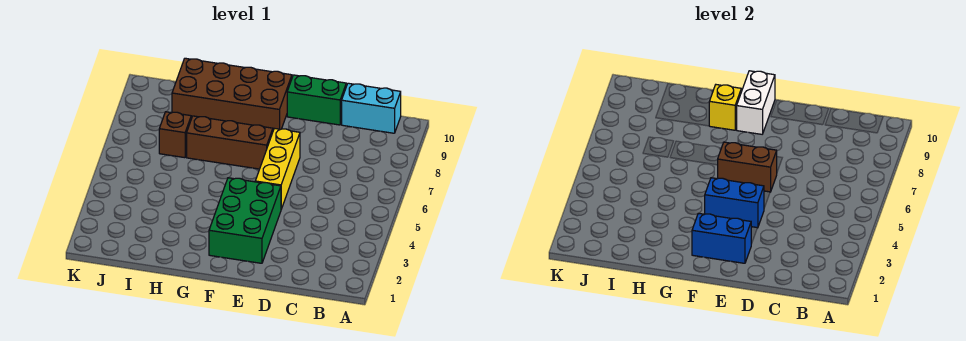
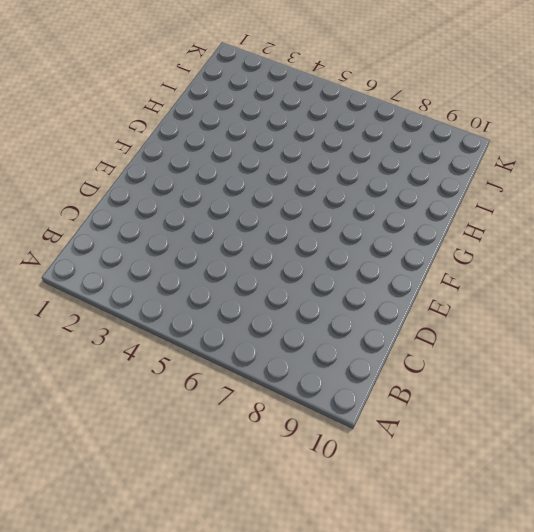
none -> cyan brick B10:C10 level 1
none -> green brick D10:E10 level 1
none -> green brick E2:F4 level 1

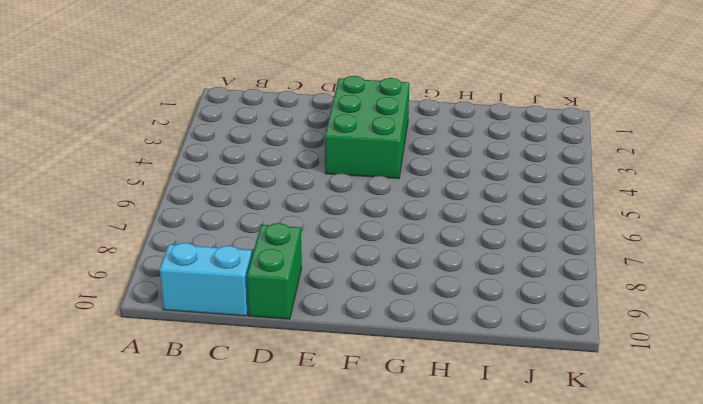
green brick D9:D10 level 1 -> green brick D10:E10 level 1
none -> yellow brick E5:E7 level 1
none -> brown brick F7:H7 level 1
none -> brown brick F9:I10 level 1

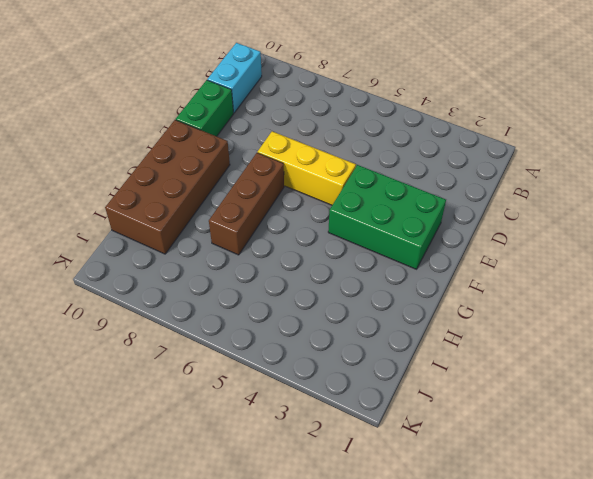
none -> brown brick I7 level 1
none -> blue brick E2:F2 level 2
none -> blue brick E4:F4 level 2

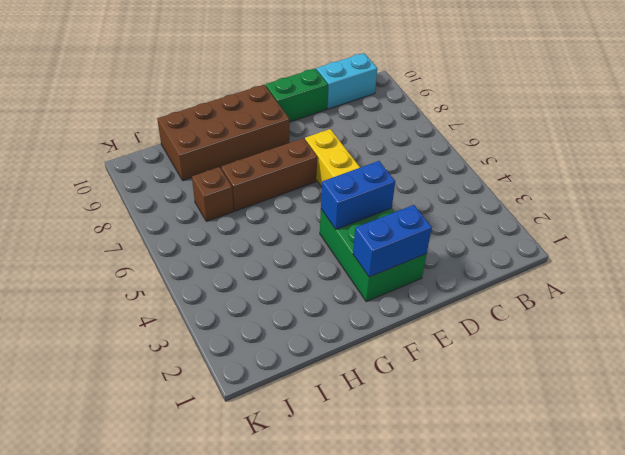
none -> brown brick E6:F6 level 2
none -> white brick F9:F10 level 2
none -> yellow brick G9 level 2

